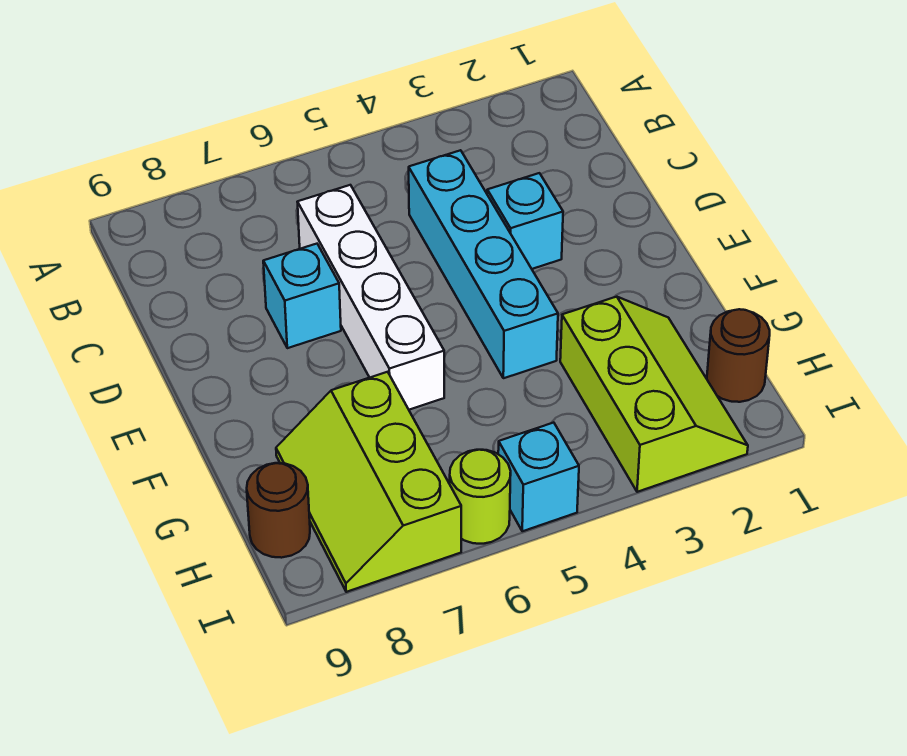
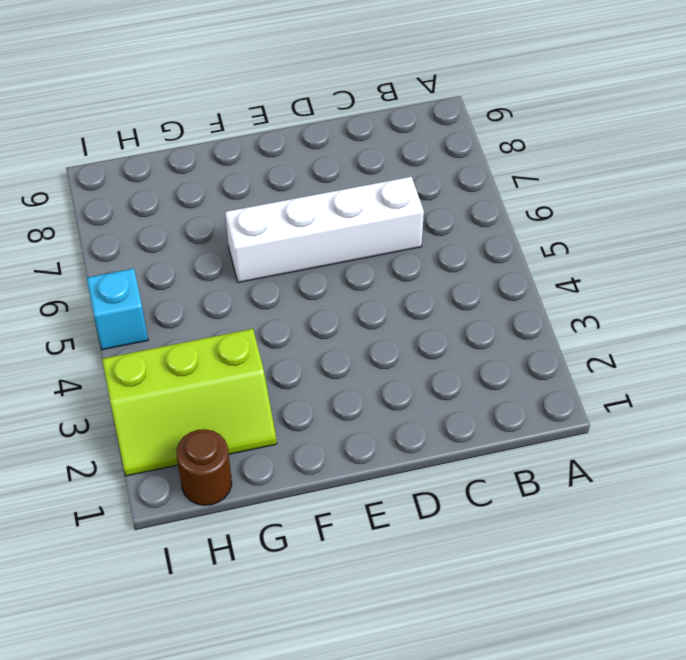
none -> cyan brick C4:F4 level 1
none -> cyan brick D3 level 1

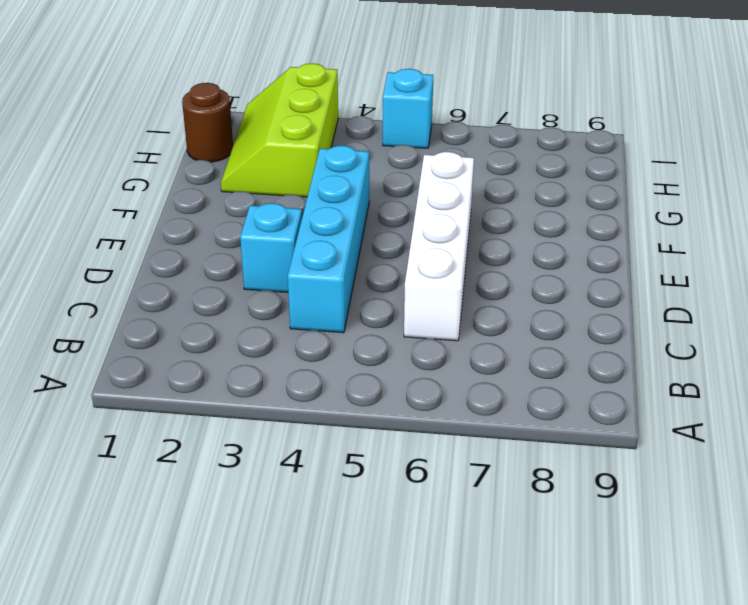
none -> cyan brick D7 level 1
none -> lime slope G7:I8 level 1 top 7

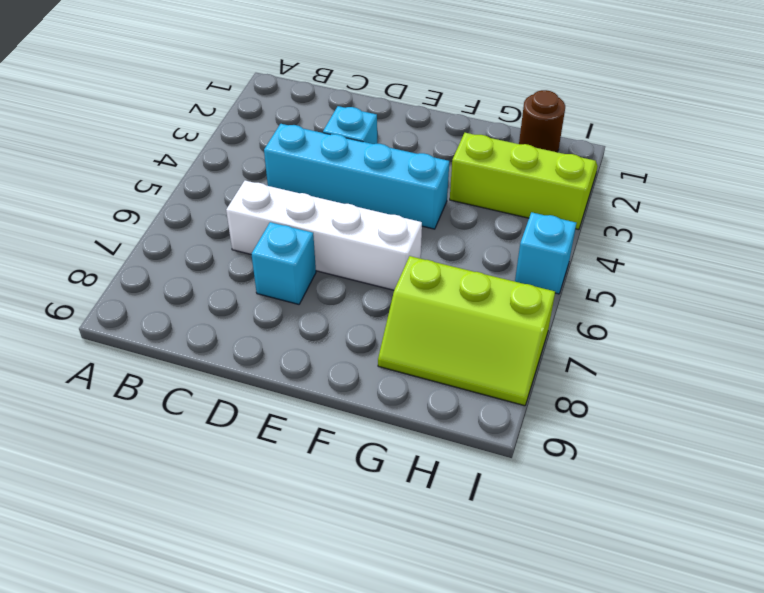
none -> brown round brick H9 level 1
none -> lime round brick I6 level 1

